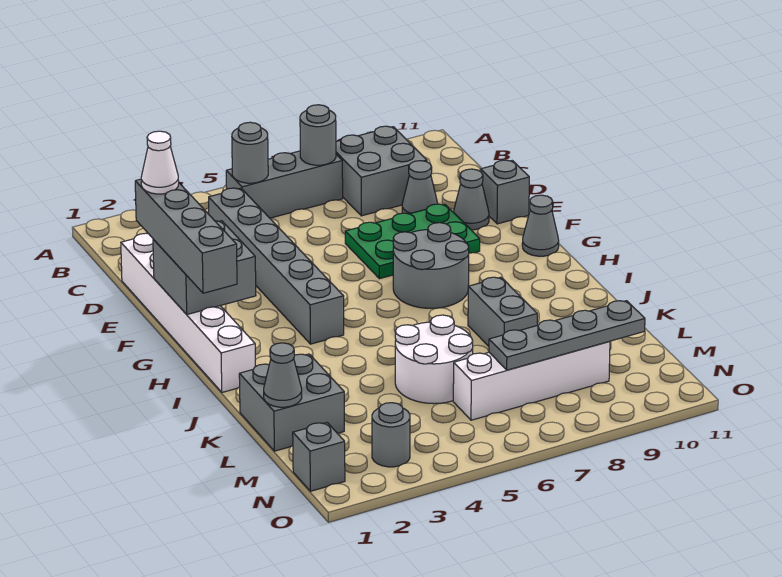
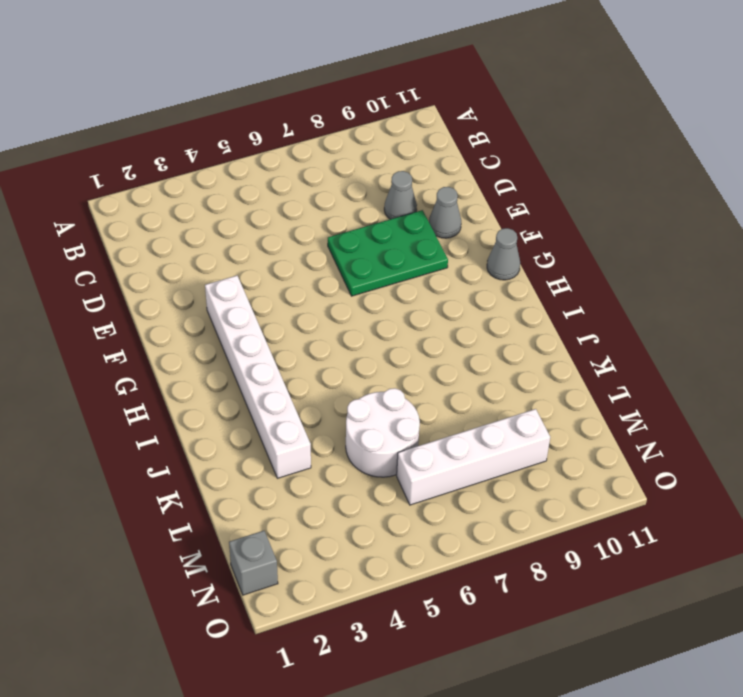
white brick F3:K3 level 1 -> white brick D1:I1 level 1
none -> grey brick B5:B7 level 1
none -> grey brick B8:C9 level 1
none -> grey brick C4:H4 level 1

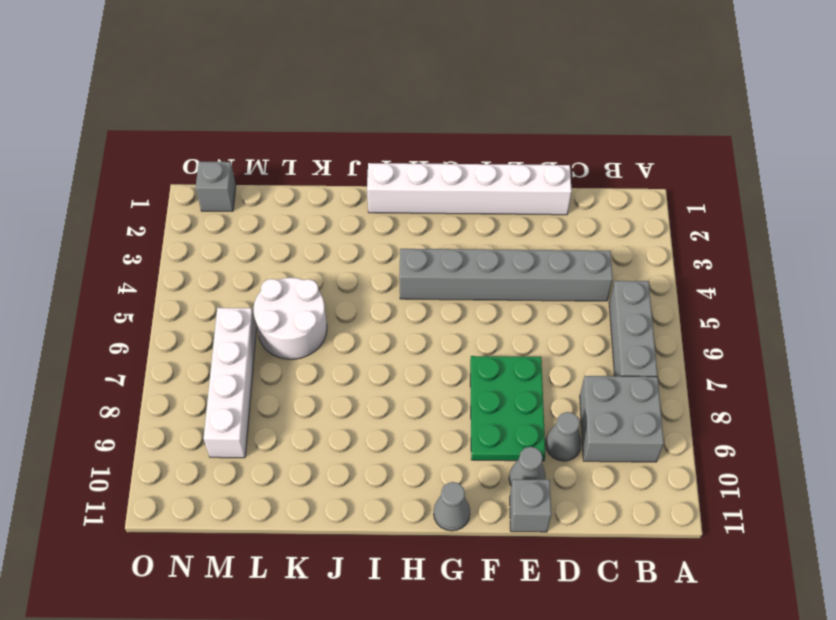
none -> grey round brick G7:H8 level 1
none -> grey brick J8:K8 level 1
none -> grey brick K1:L2 level 1

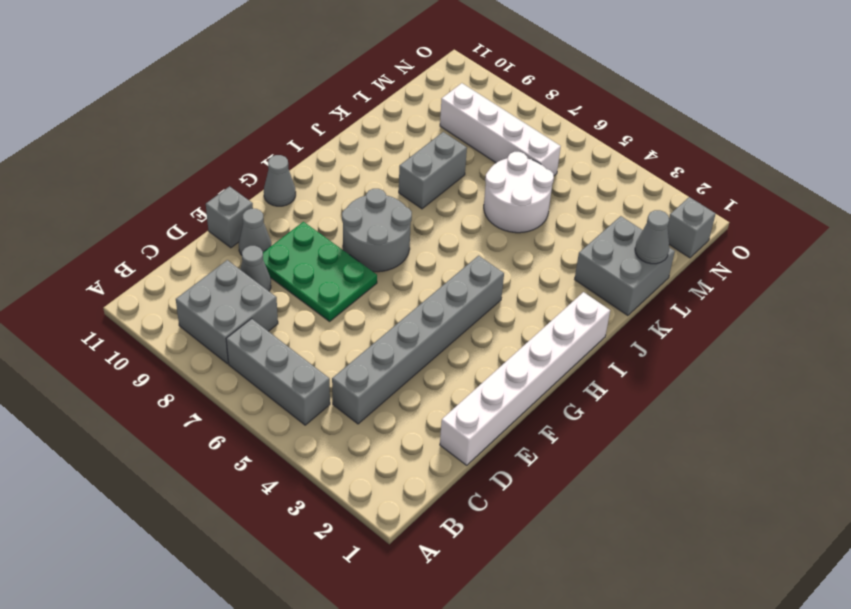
none -> grey round brick N3 level 1
none -> grey round brick B5 level 2
none -> grey round brick B7 level 2

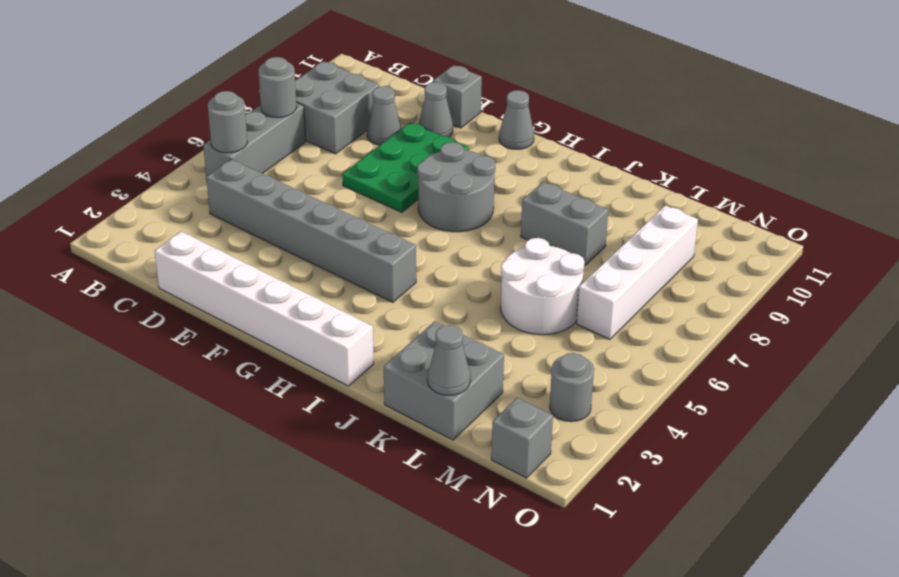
none -> grey brick F1:G2 level 2
none -> grey plate M7:M10 level 2
none -> grey brick E1:H1 level 3

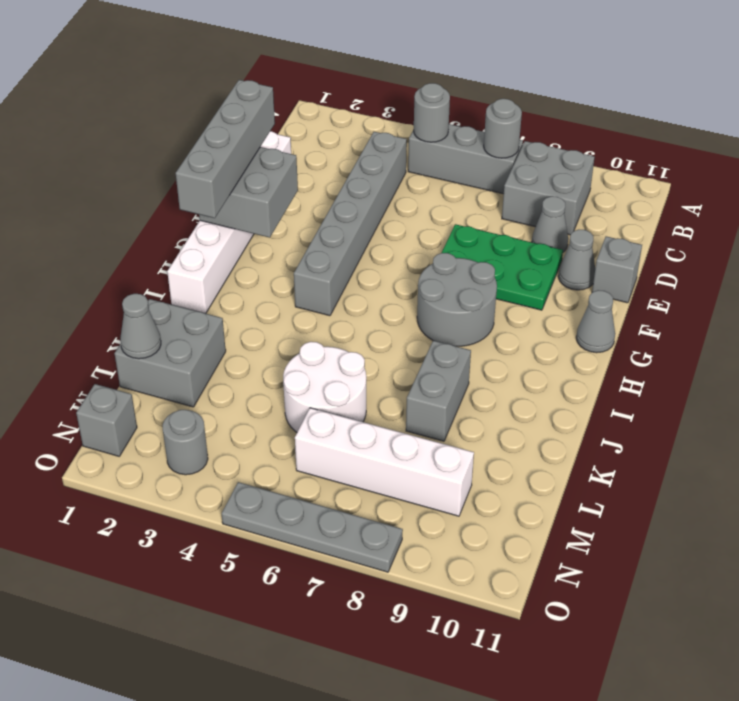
grey plate O5:O8 level 1 -> grey plate M7:M10 level 2
none -> white cone E1 level 4

